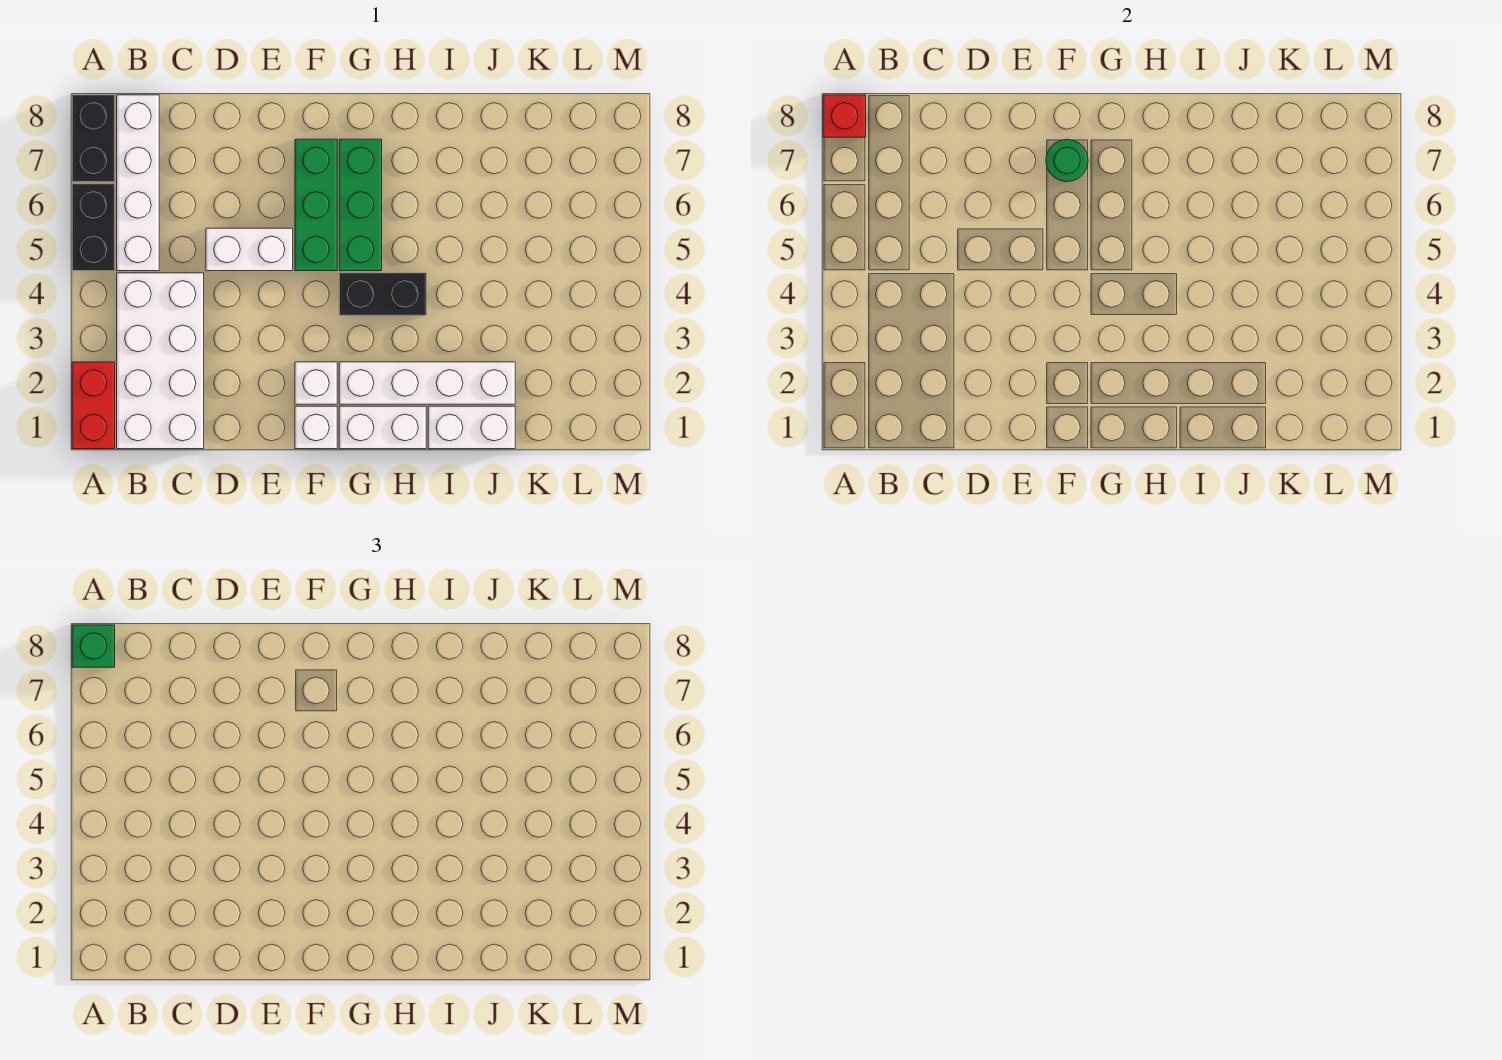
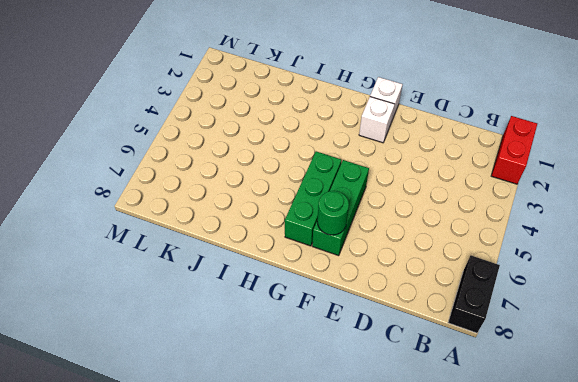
none -> black brick A5:A6 level 1
none -> white brick B1:C4 level 1
none -> white brick B5:B8 level 1

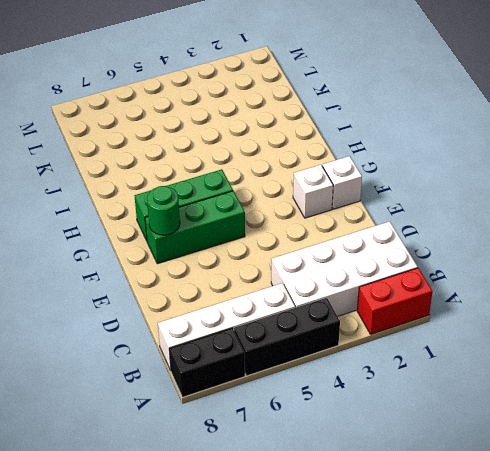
black brick A4:A6 level 1 -> black brick A5:A6 level 1
none -> white brick D5:E5 level 1
none -> white brick G1:H1 level 1
none -> white brick G2:J2 level 1

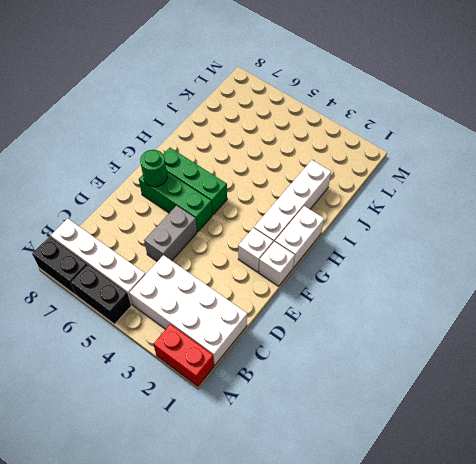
grey brick D5:E5 level 1 -> white brick D5:E5 level 1
none -> black brick G4:H4 level 1
none -> white brick I1:J1 level 1
none -> red brick A8 level 2

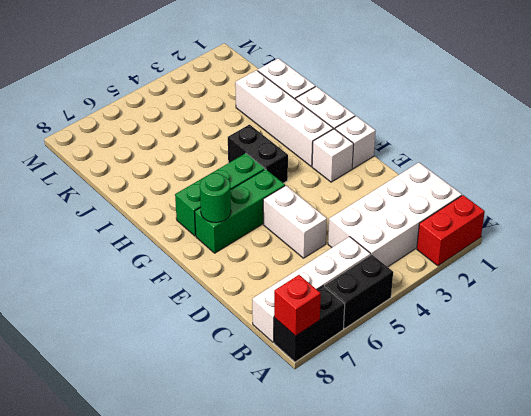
none -> green brick A8 level 3

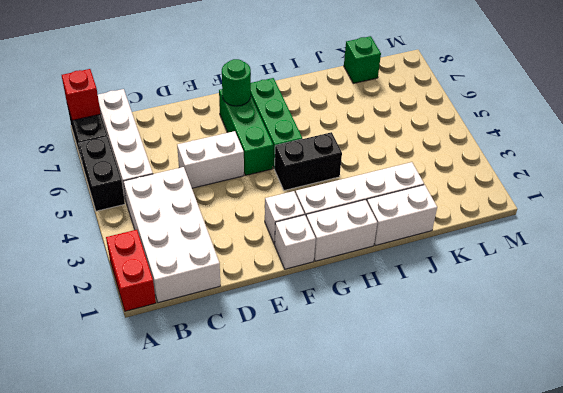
green brick K8 level 1 -> green brick A8 level 3

